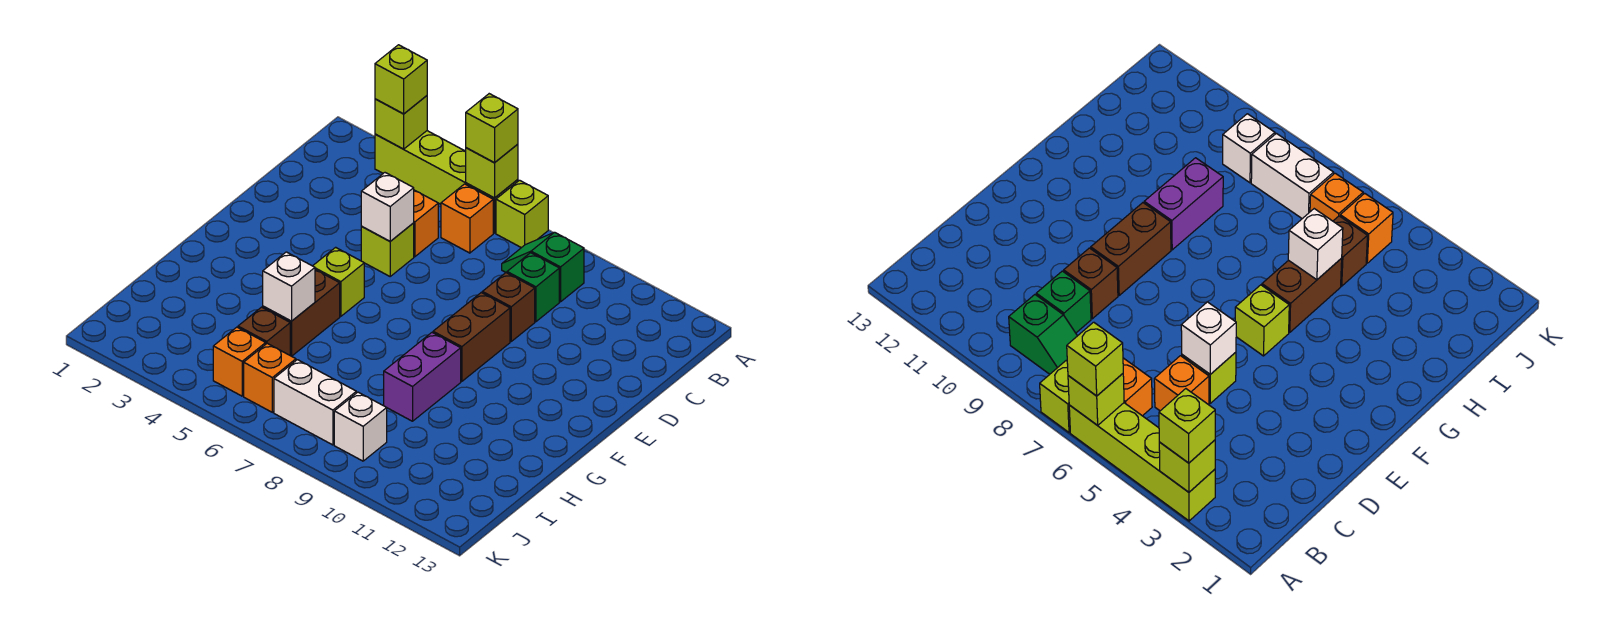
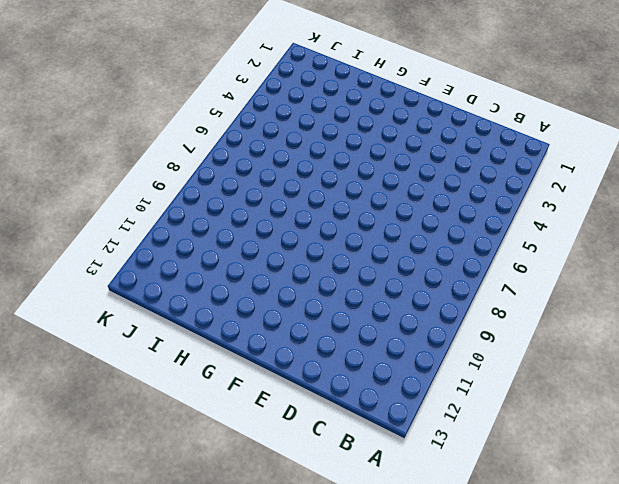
none -> lime brick A3:A6 level 1
none -> lime brick A7 level 1
none -> orange brick B6 level 1

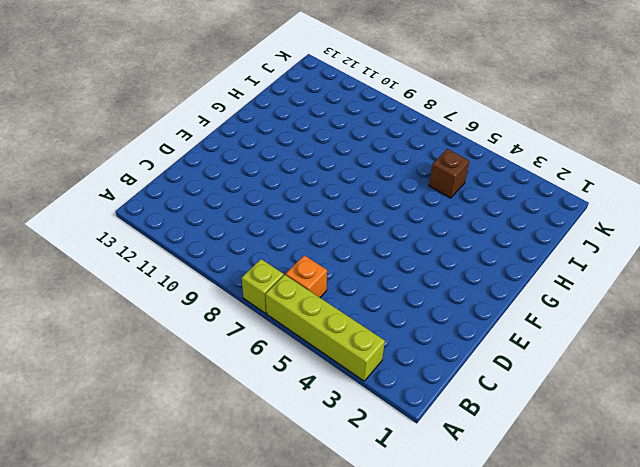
none -> green slope B8:B9 level 1 top 9
none -> orange brick C5 level 1
none -> green brick C9 level 1

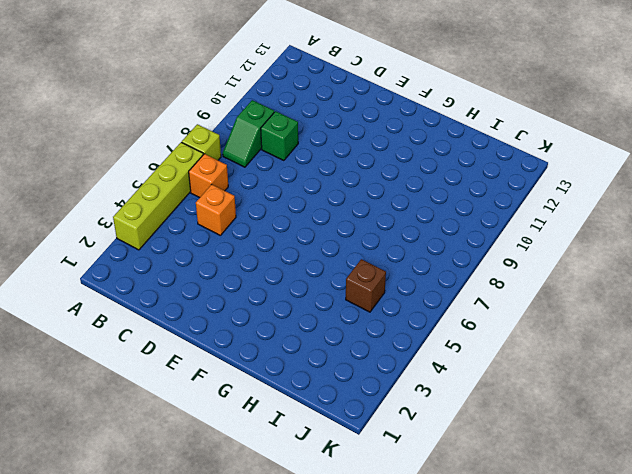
none -> lime brick D5 level 1
none -> brown brick D9 level 1
none -> brown brick E9:F9 level 1

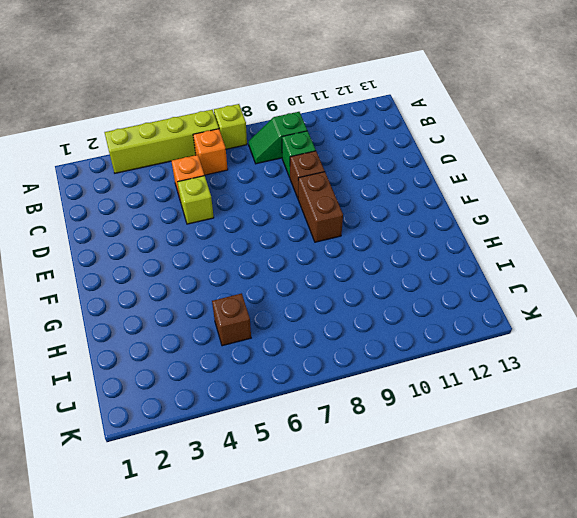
none -> lime brick F5 level 1
none -> brown brick G5:H5 level 1
none -> purple brick G9:H9 level 1

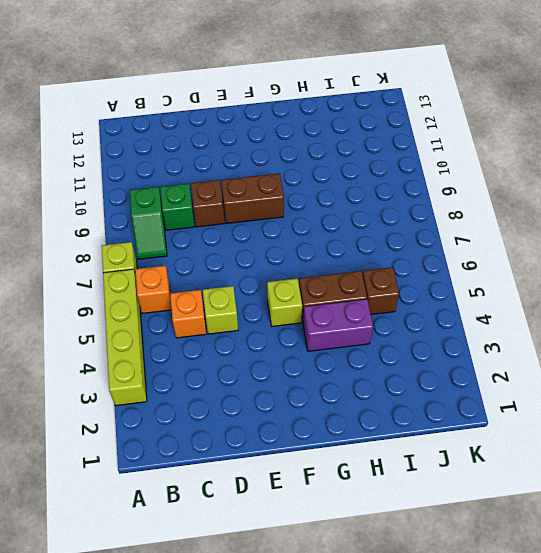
purple brick G4:H4 level 1 -> purple brick G9:H9 level 1
none -> orange brick J5 level 1
none -> orange brick J6 level 1
none -> white brick J7:J8 level 1

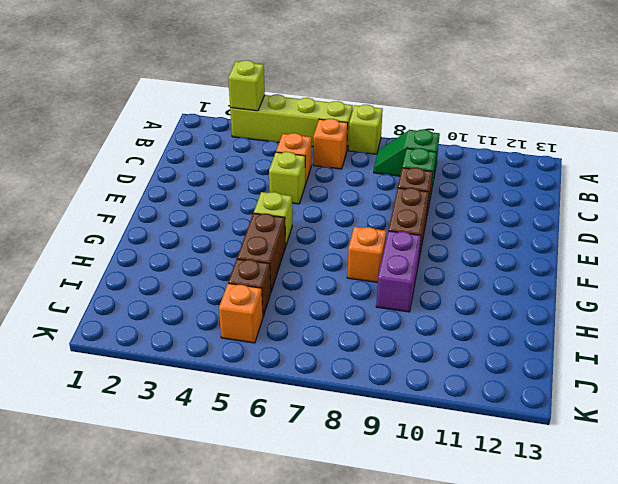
orange brick G8 level 1 -> orange brick J6 level 1
none -> white brick J7:J8 level 1
none -> white brick J9 level 1
none -> lime brick A6 level 2

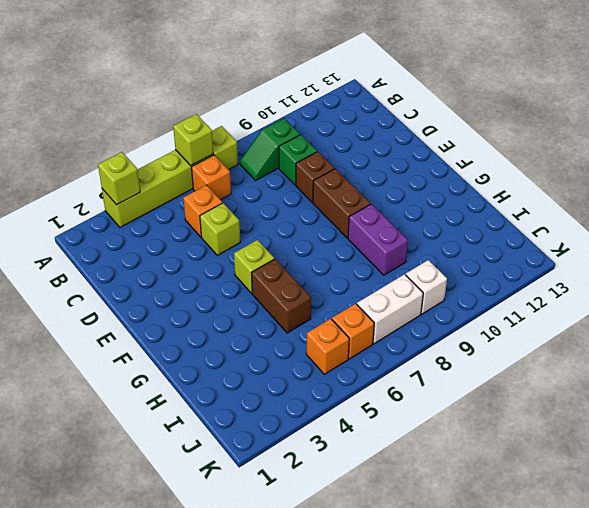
none -> brown brick I5 level 1
none -> white brick D5 level 2
none -> white brick H5 level 2

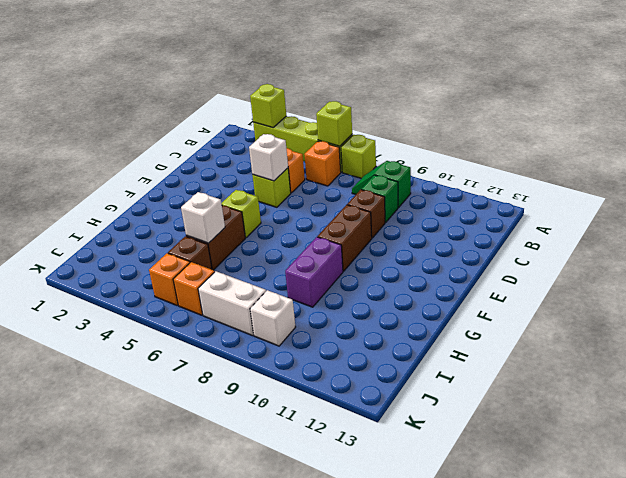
none -> lime brick A3 level 3
none -> lime brick A6 level 3

